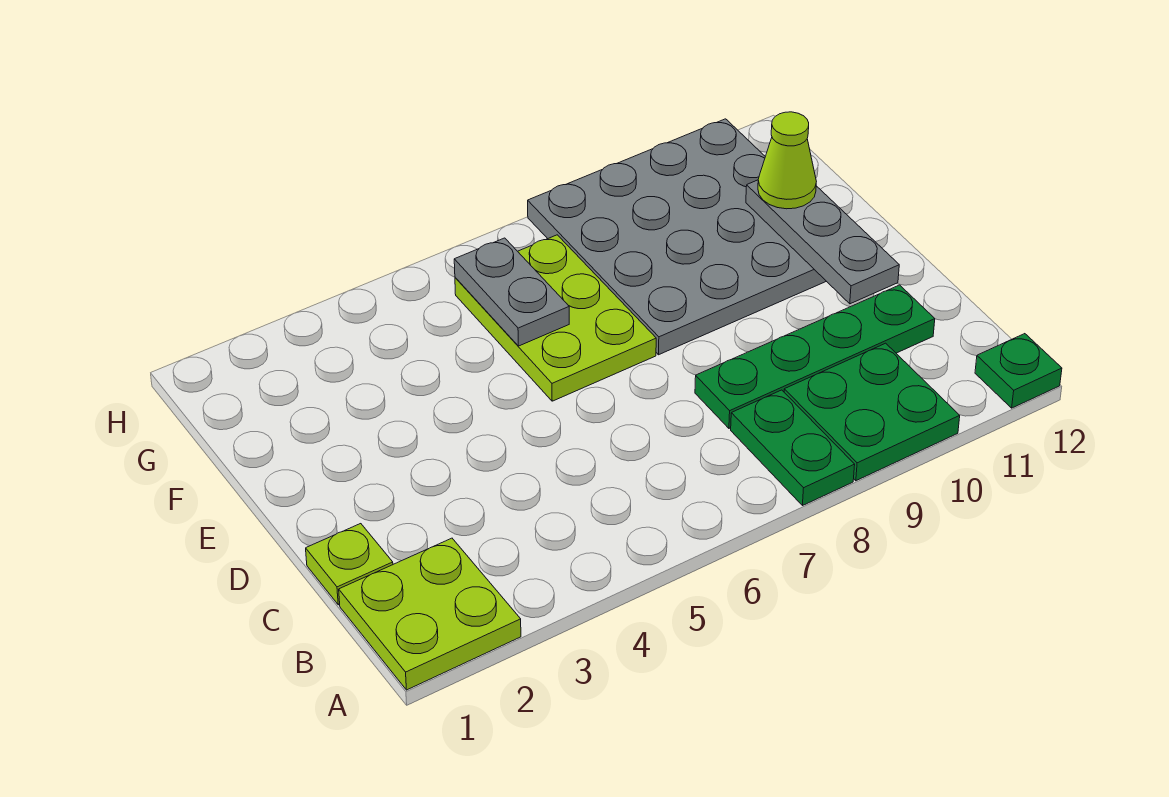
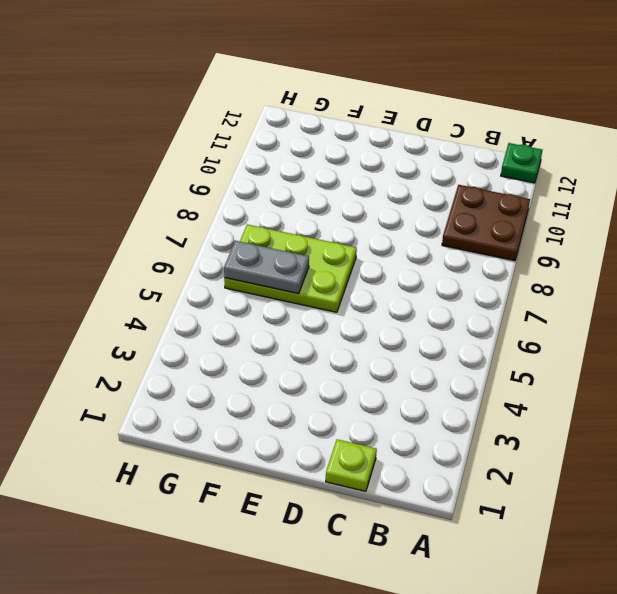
brown plate A9:B10 level 1 -> green plate A9:B10 level 1
none -> lime plate A1:B2 level 1
none -> green plate A8:B8 level 1

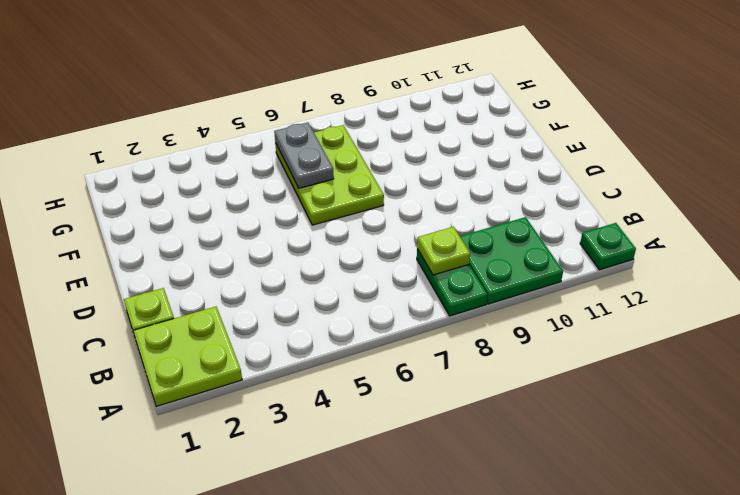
lime plate B8 level 2 -> none
none -> green plate C8:C11 level 1
none -> grey plate E8:H11 level 1

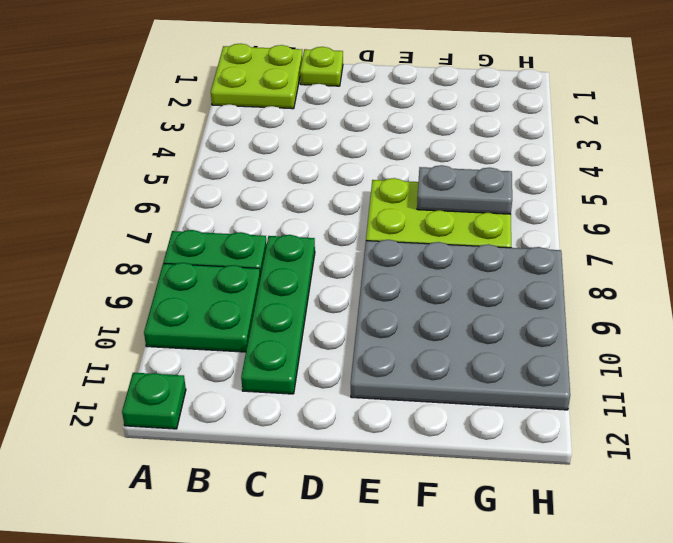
none -> grey plate D11:F11 level 2
none -> lime cone F11 level 3

